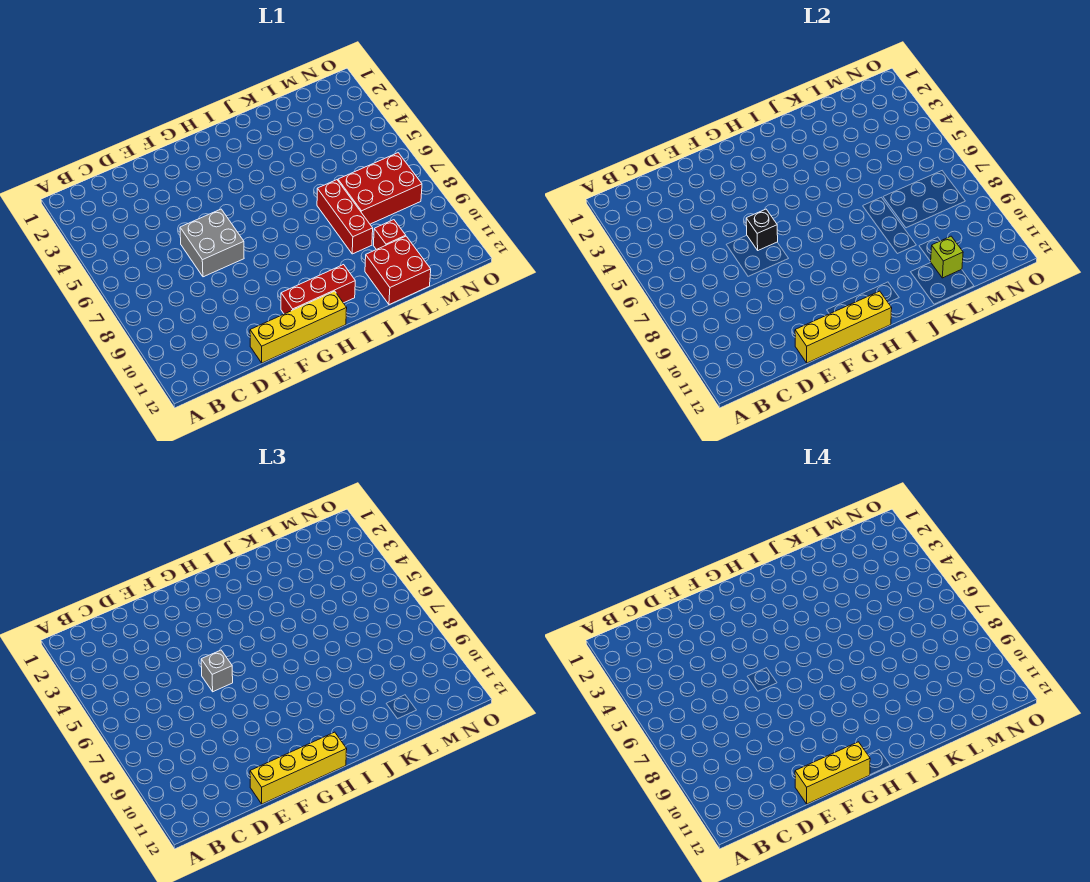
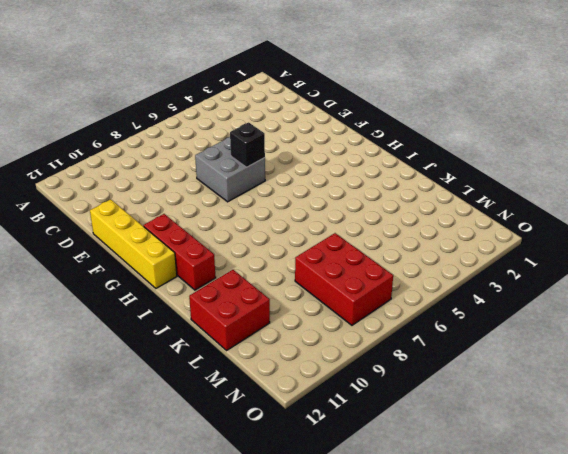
none -> red brick K7:K9 level 1
none -> red brick L10 level 1
none -> yellow brick E12:H12 level 2

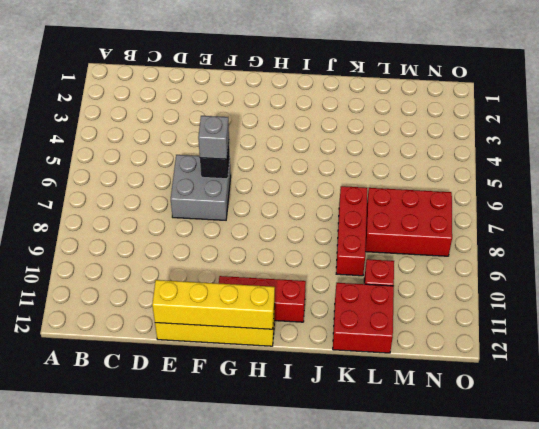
none -> lime brick L11 level 2
none -> yellow brick E12:H12 level 3
none -> yellow brick E12:G12 level 4

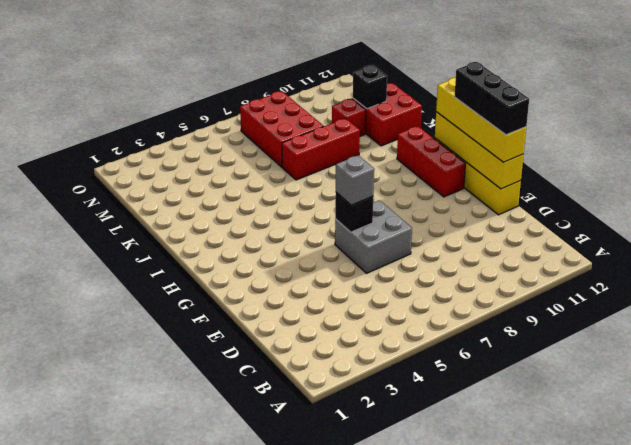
black brick E12:G12 level 4 -> yellow brick E12:G12 level 4
black brick L11 level 2 -> lime brick L11 level 2

